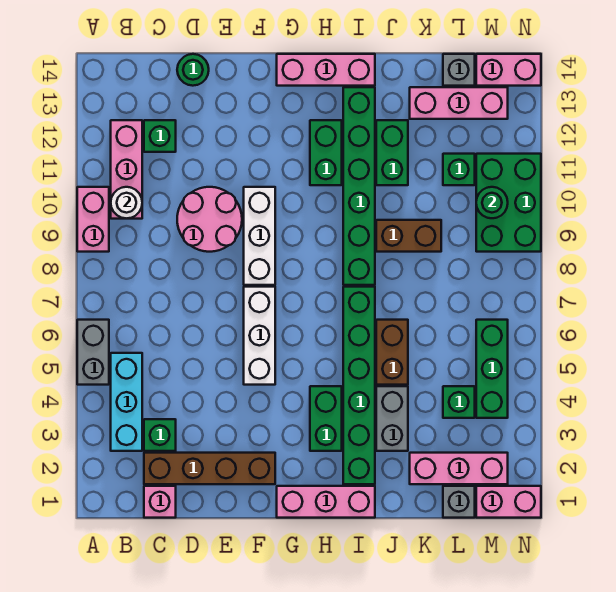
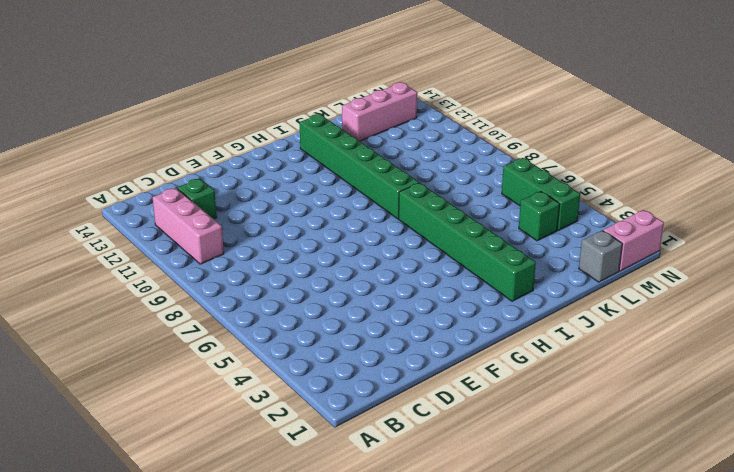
none -> grey brick A5:A6 level 1
none -> pink brick A9:A10 level 1
none -> cyan brick B3:B5 level 1
none -> pink brick C1 level 1

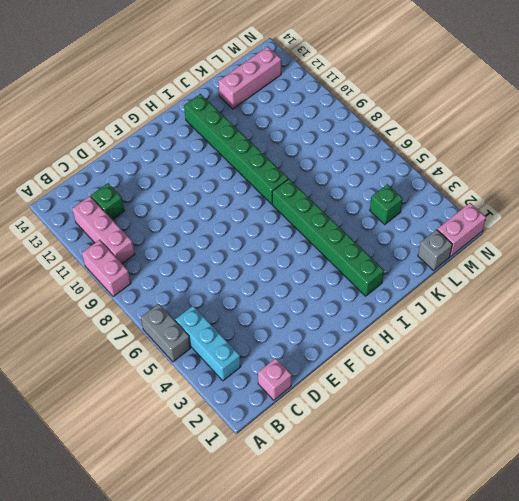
none -> brown brick C2:F2 level 1
none -> green brick C3 level 1
none -> pink round brick D9:E10 level 1
none -> green round brick D14 level 1

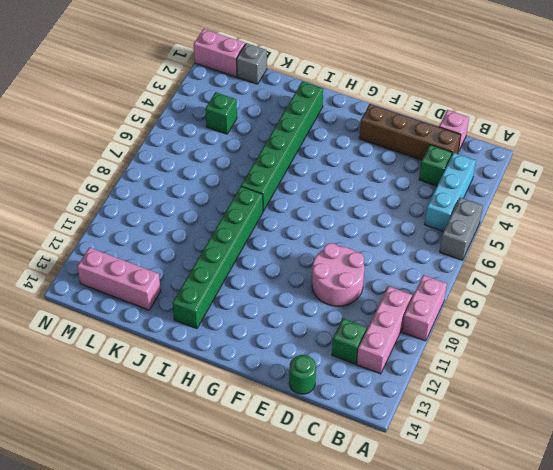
none -> white brick F5:F7 level 1
none -> white brick F8:F10 level 1
none -> pink brick G1:I1 level 1
none -> pink brick G14:I14 level 1

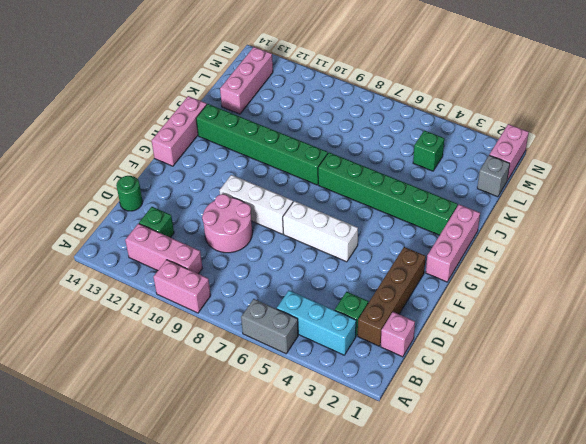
none -> green brick H3:H4 level 1
none -> green brick H11:H12 level 1
none -> grey brick J3:J4 level 1
none -> brown brick J5:J6 level 1

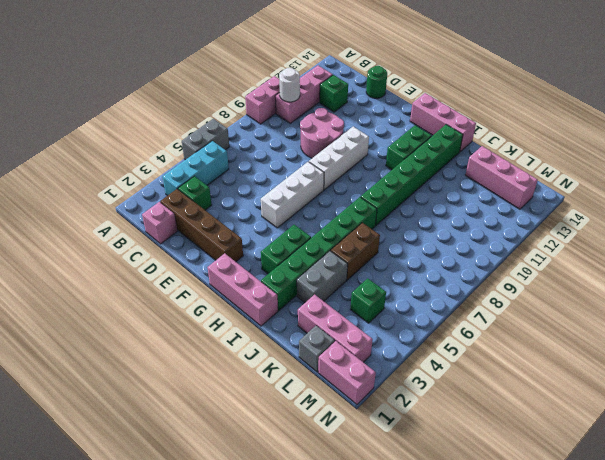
none -> brown brick J9:K9 level 1
none -> green brick J11:J12 level 1
none -> green brick L11 level 1
none -> grey brick L14 level 1

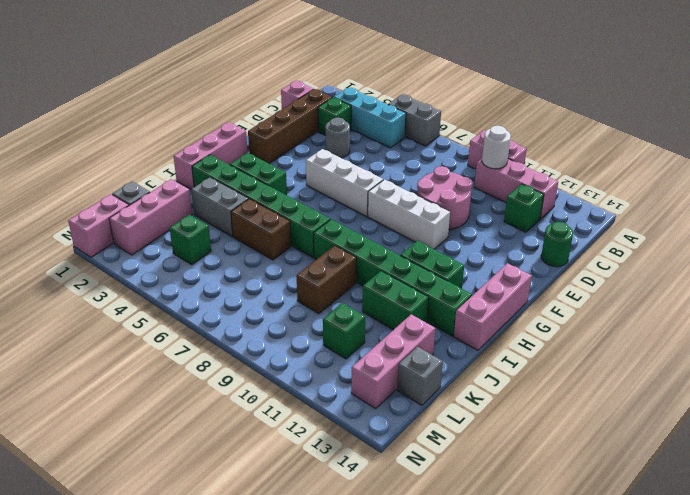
grey round brick D4 level 1 -> none
none -> green brick M4:M6 level 1
none -> green brick M9:N11 level 1
none -> pink brick M14:N14 level 1
none -> green round brick M10 level 2

